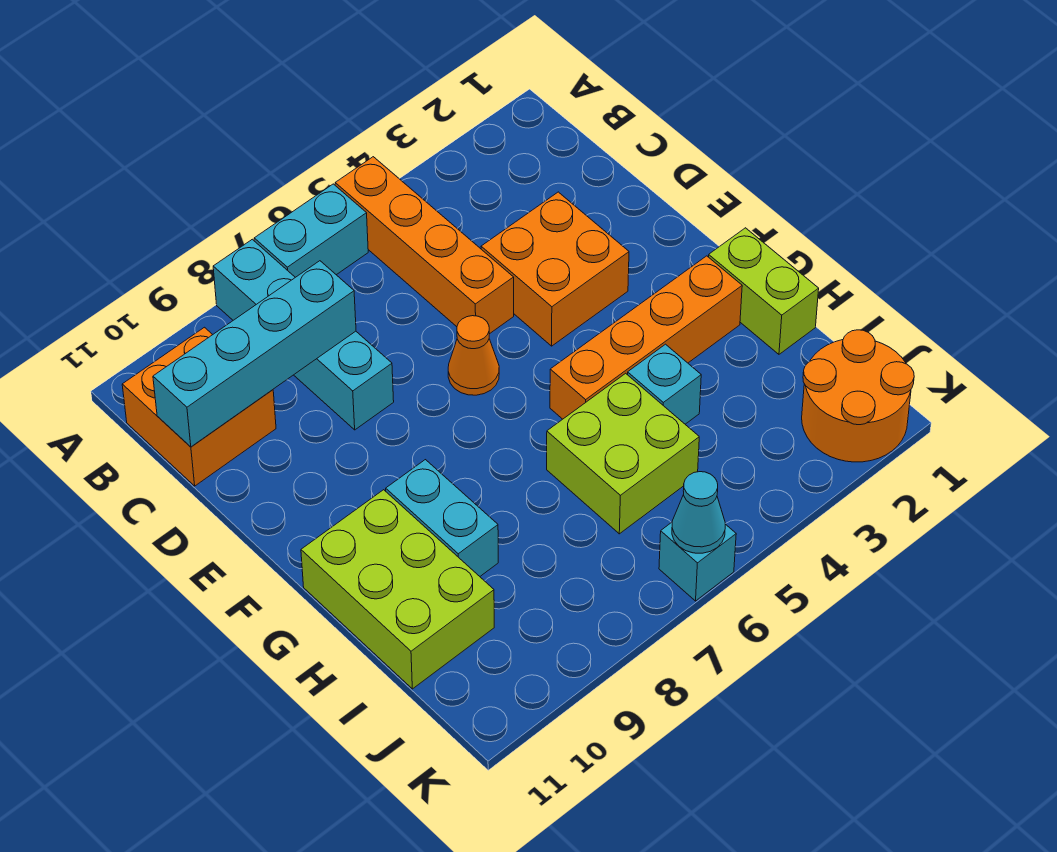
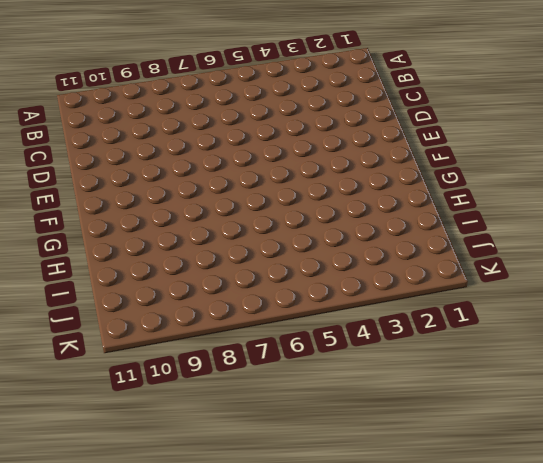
none -> orange brick A5:D5 level 1
none -> cyan brick A6:A7 level 1
none -> cyan brick A8:D8 level 1

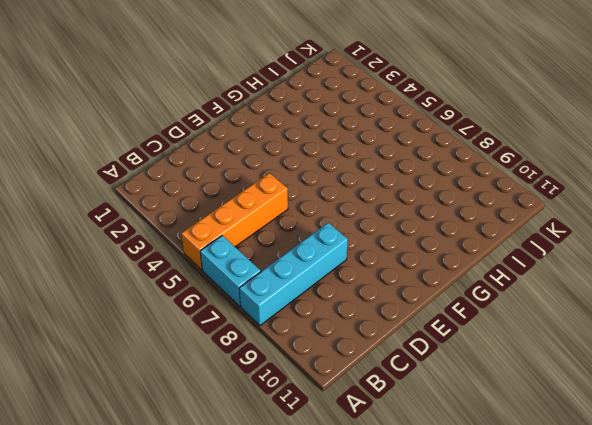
none -> orange brick B10:C11 level 1
none -> orange brick D3:E4 level 1
none -> orange cone E6 level 1

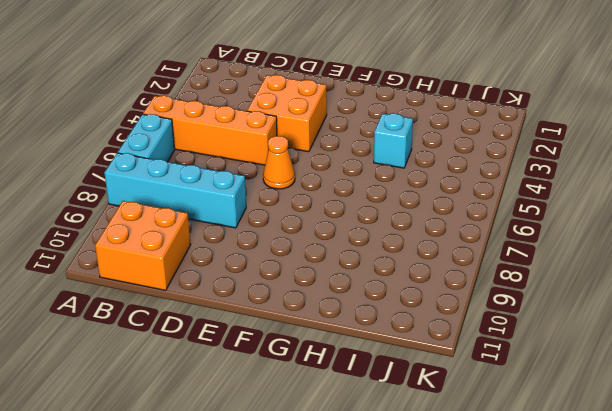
none -> lime brick G1:H1 level 1
none -> orange brick G2:G5 level 1
none -> cyan brick G9:H9 level 1

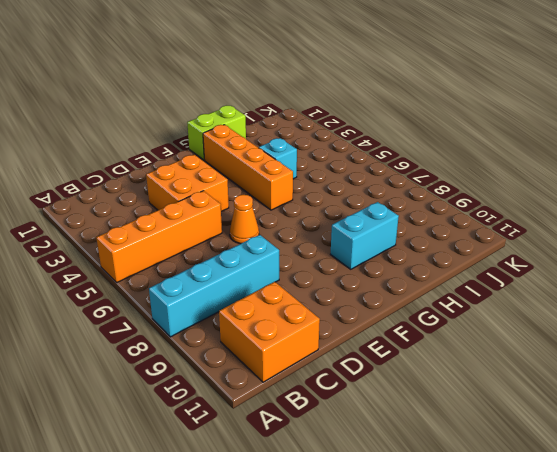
none -> cyan brick A6:A7 level 1
none -> lime brick G10:I11 level 1
none -> lime brick H5:I6 level 1

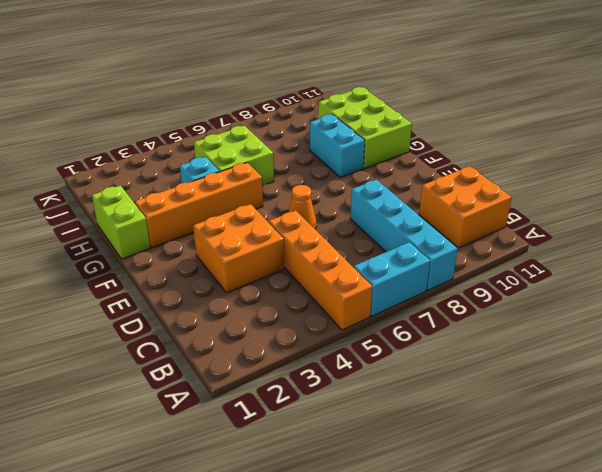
none -> orange round brick J1:K2 level 1
none -> cyan brick K6 level 1
none -> cyan brick C8:C11 level 2

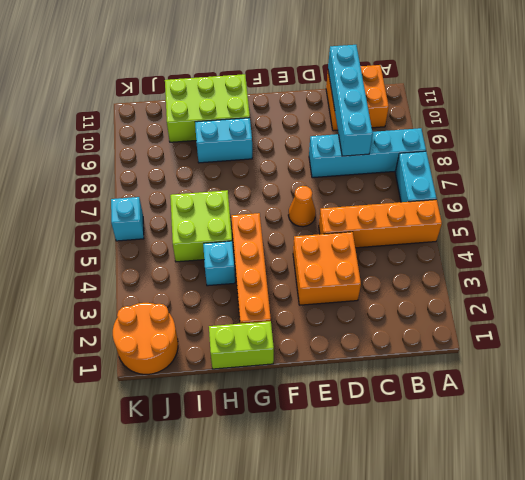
none -> cyan cone K6 level 2

